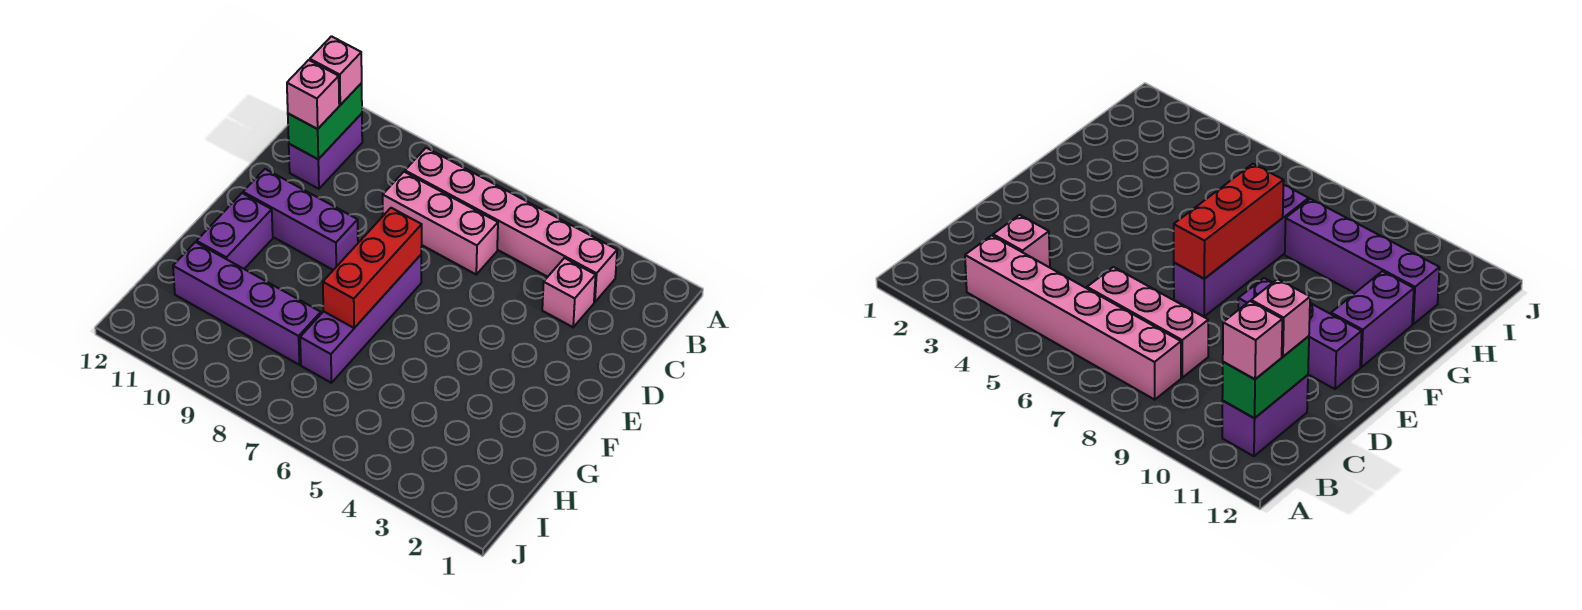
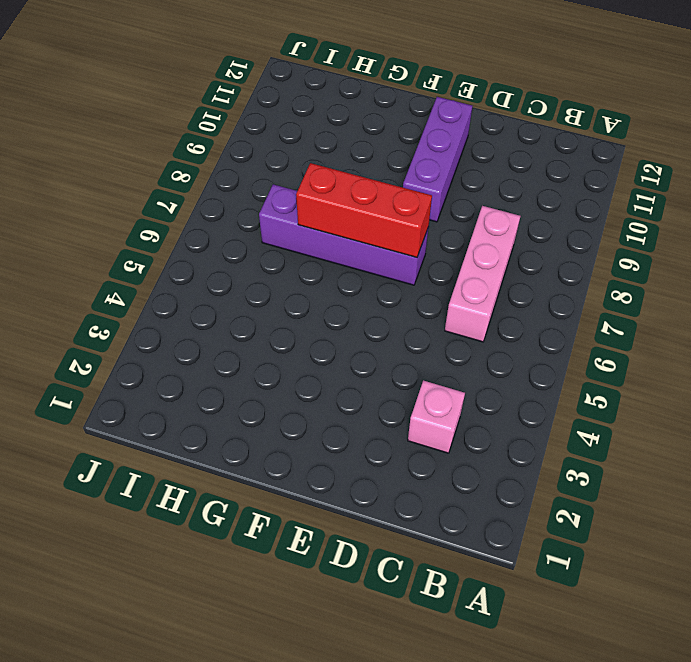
none -> pink brick B3:B8 level 1
none -> purple brick B11:C11 level 1
none -> purple brick F11:G11 level 1

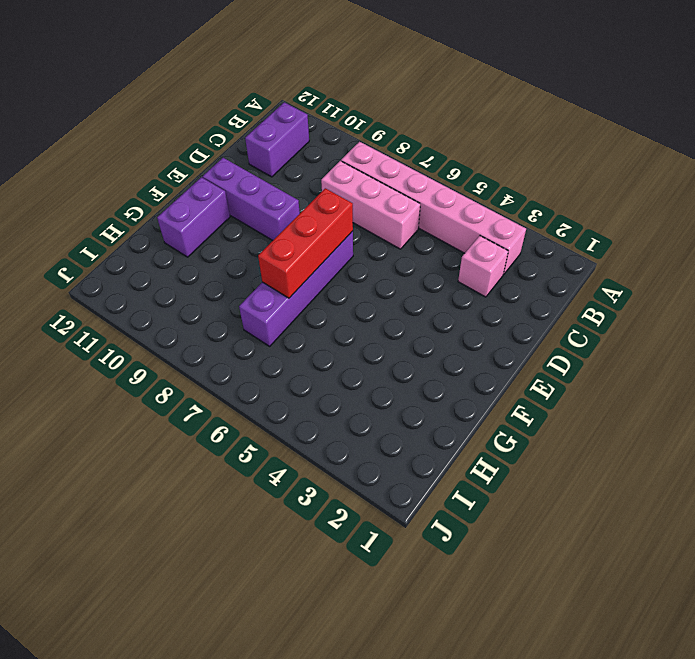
none -> purple brick H8:H11 level 1
none -> green brick B11:C11 level 2
none -> pink brick B11 level 3

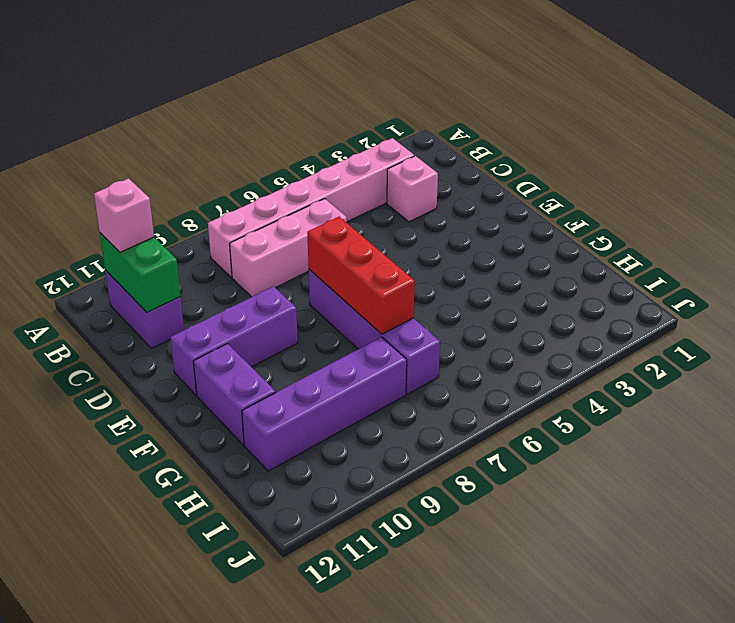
none -> pink brick C11 level 3

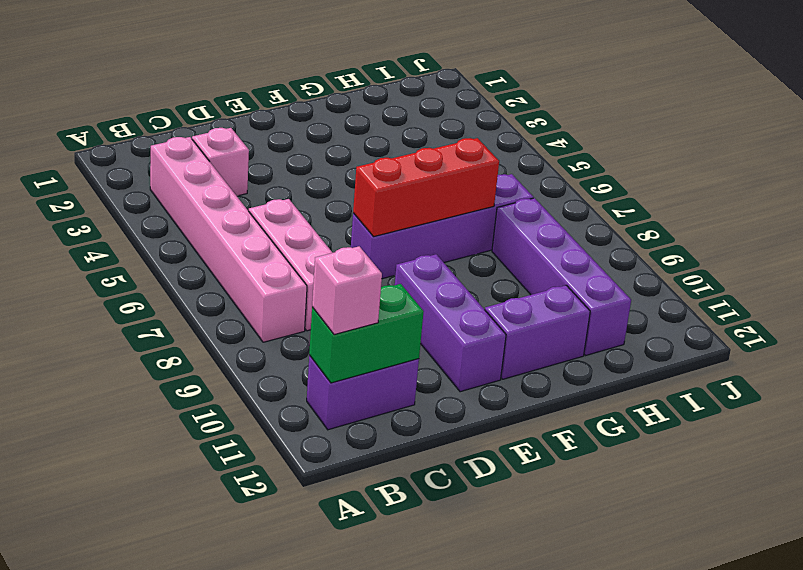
none -> pink brick C11 level 3

